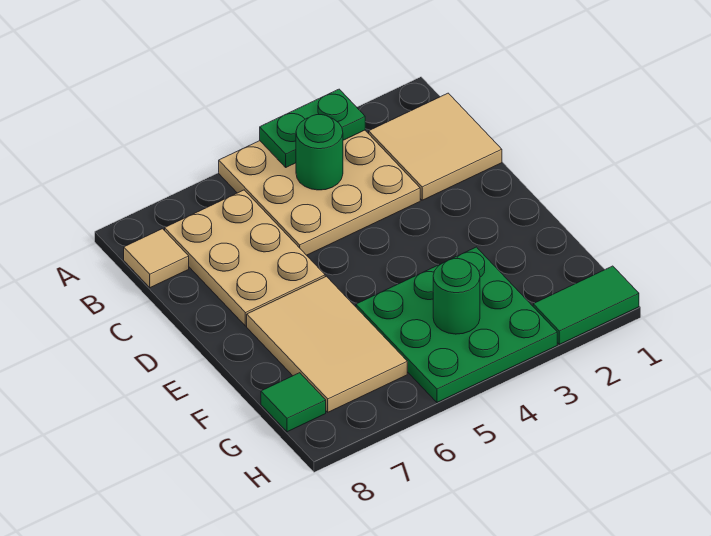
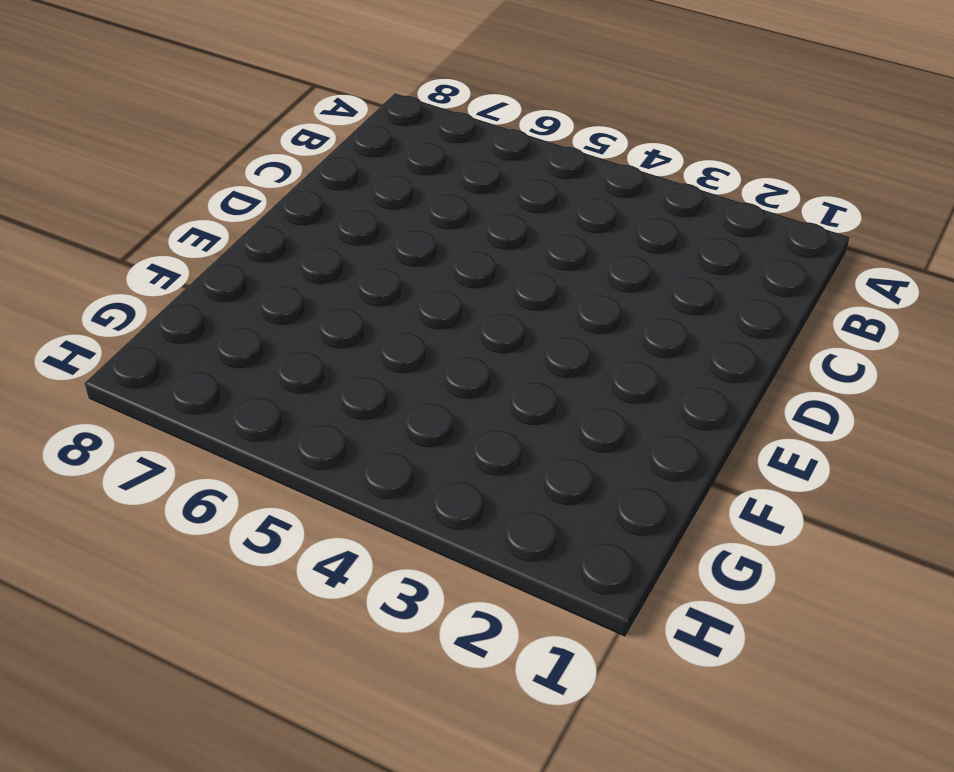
none -> tan plate A3:C5 level 1
none -> tan tile B1:C2 level 1

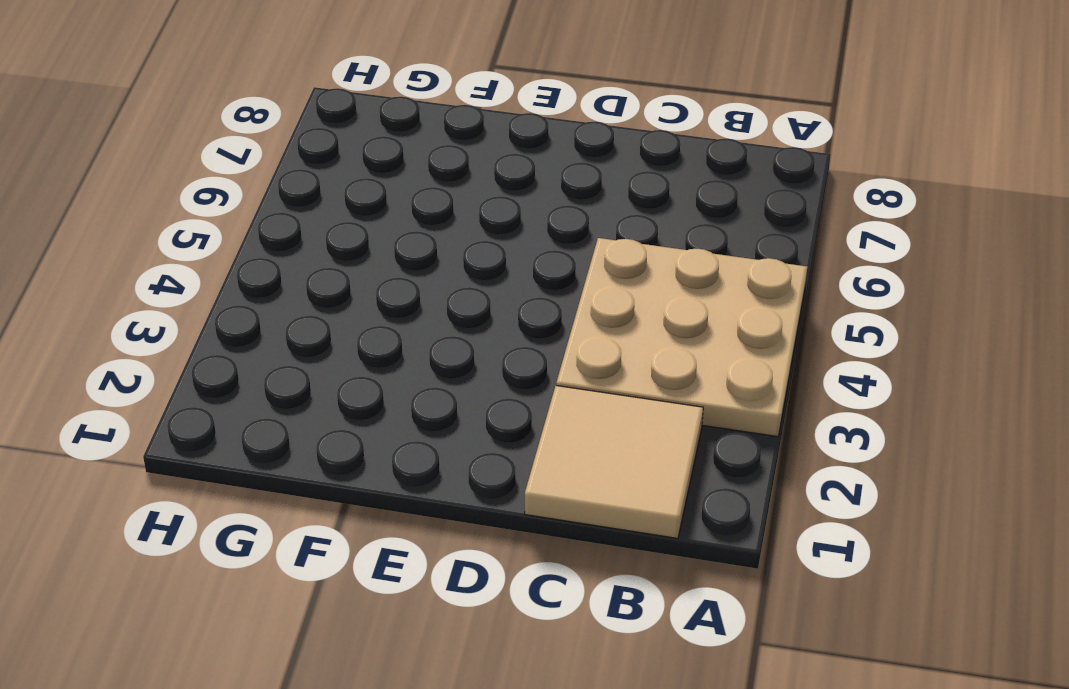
none -> tan plate B6:D7 level 1
none -> tan tile B8 level 1

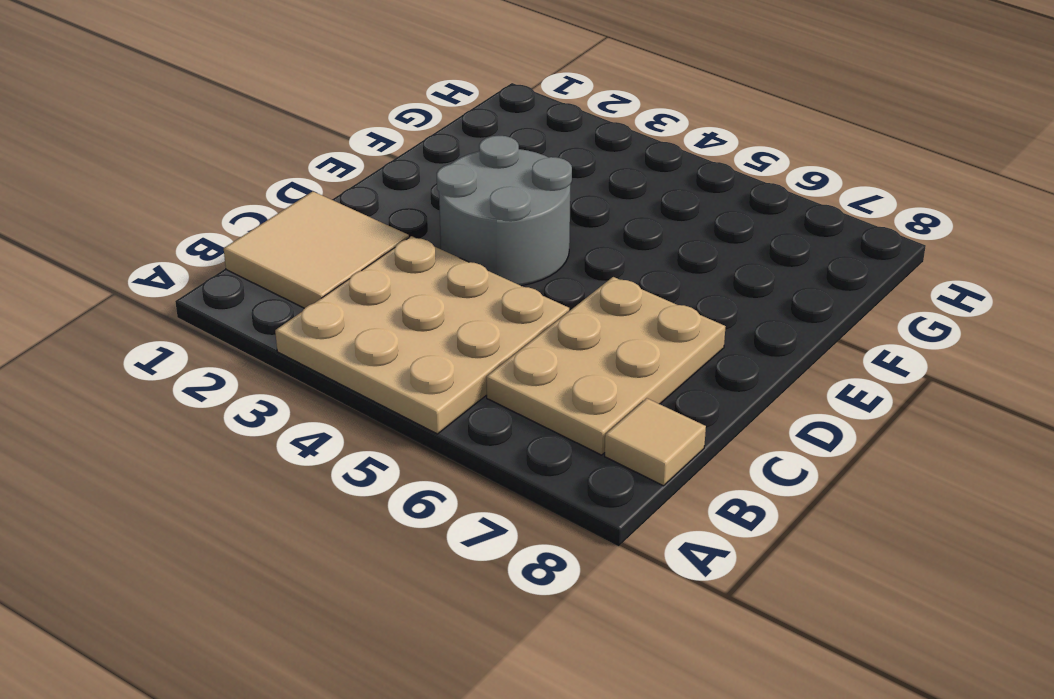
grey round brick D3:E4 level 1 -> none
none -> tan tile E6:G7 level 1
none -> green plate F3:H5 level 1

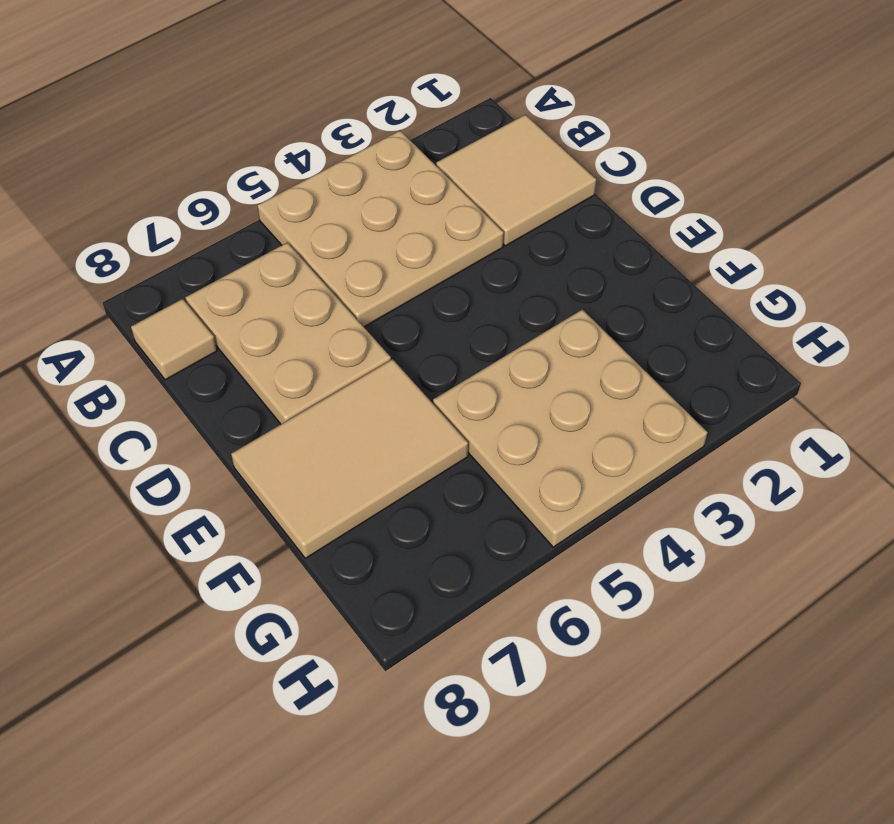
tan tile E6:F8 level 1 -> tan tile E6:G7 level 1
tan plate F3:H5 level 1 -> green plate F3:H5 level 1
none -> green tile G8 level 1
none -> green tile H1:H2 level 1

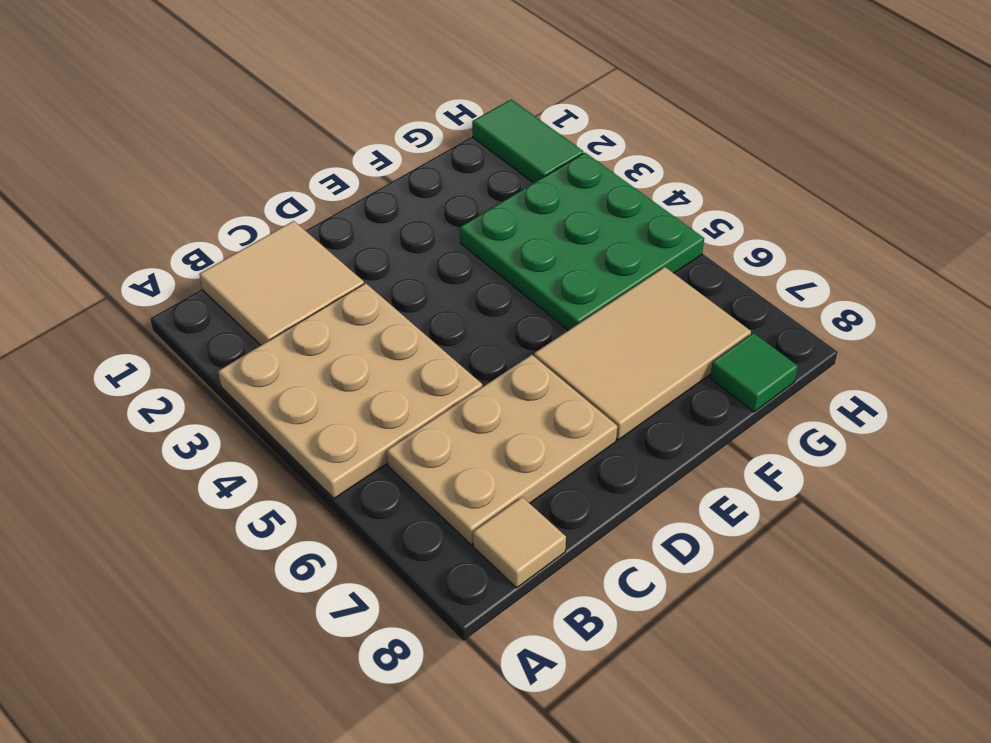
none -> green plate A3:A4 level 2
none -> green round brick B4 level 2

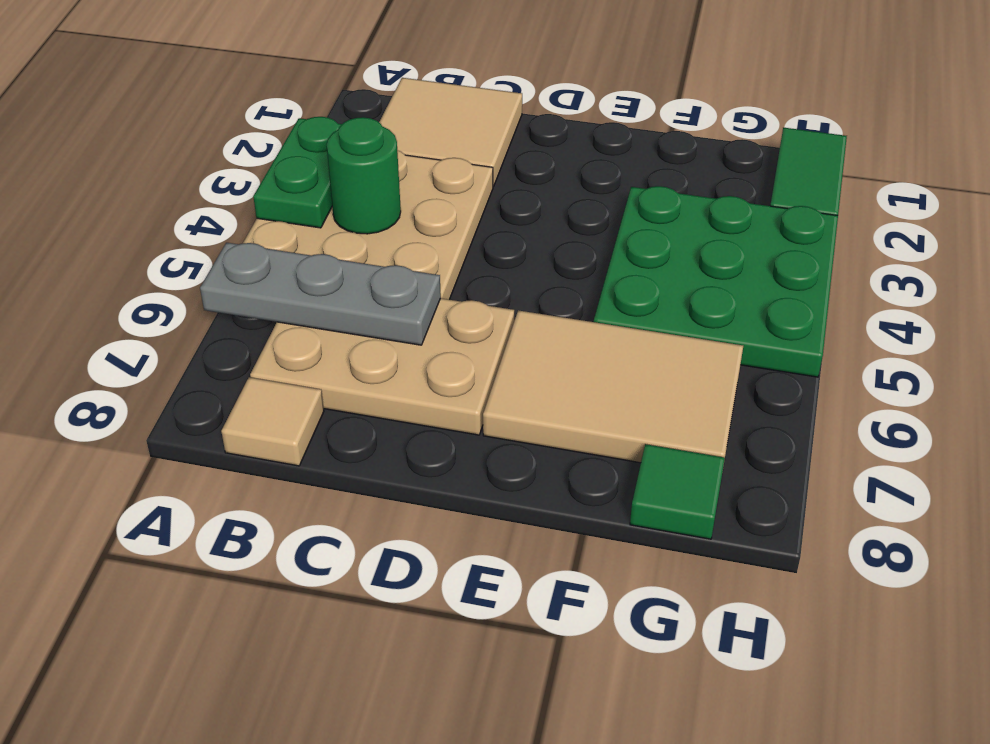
grey plate A6:C6 level 2 -> none
none -> green round brick G4 level 2

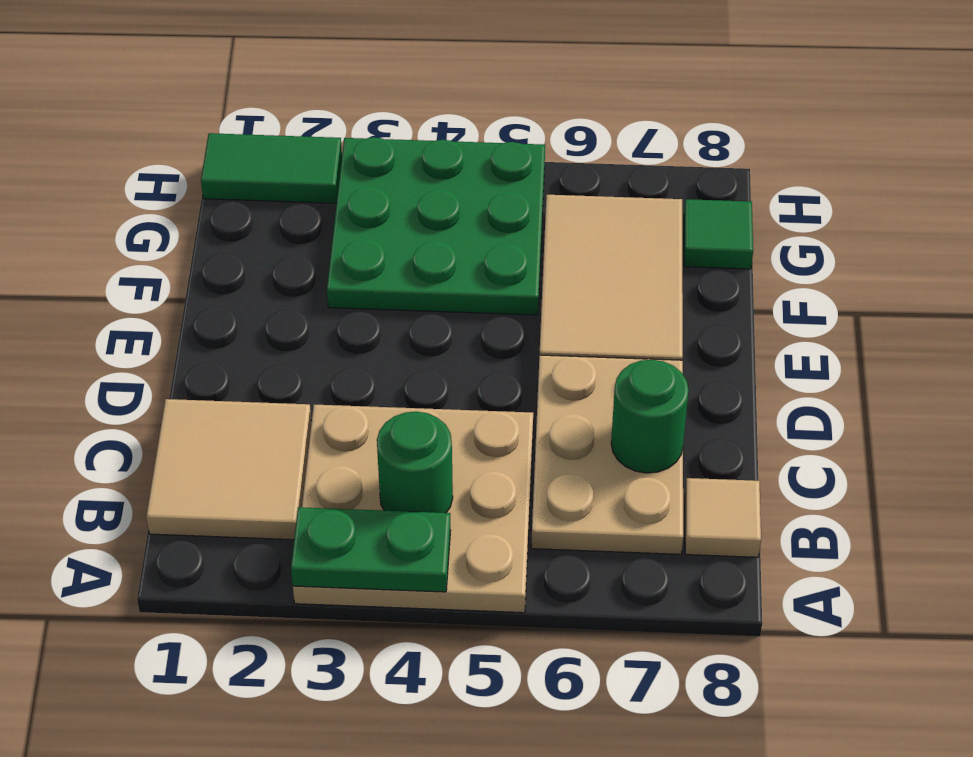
green round brick C7 level 2 -> green round brick G4 level 2

